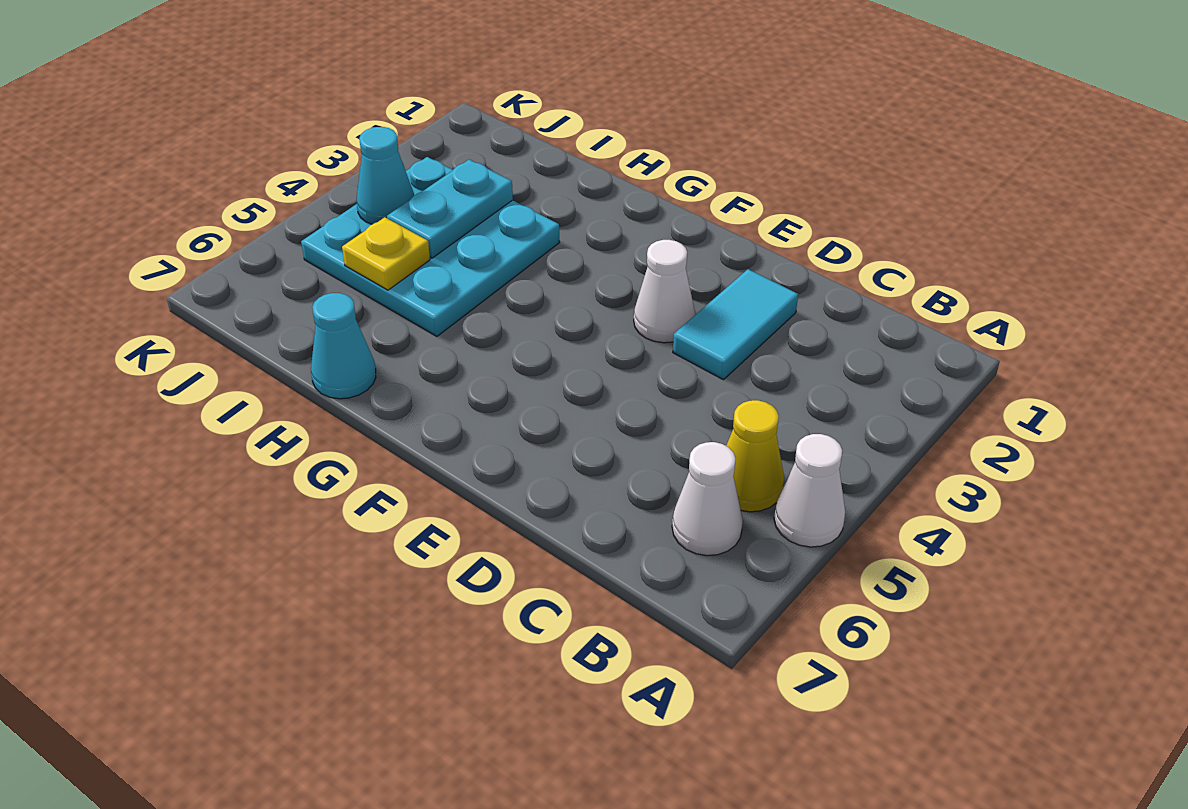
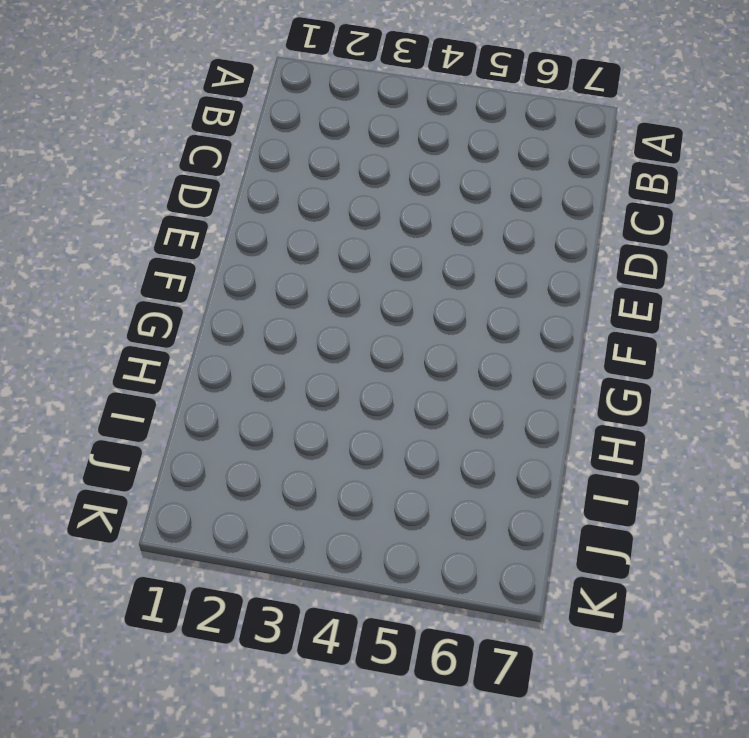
none -> white cone A5 level 1
none -> yellow cone B5 level 1

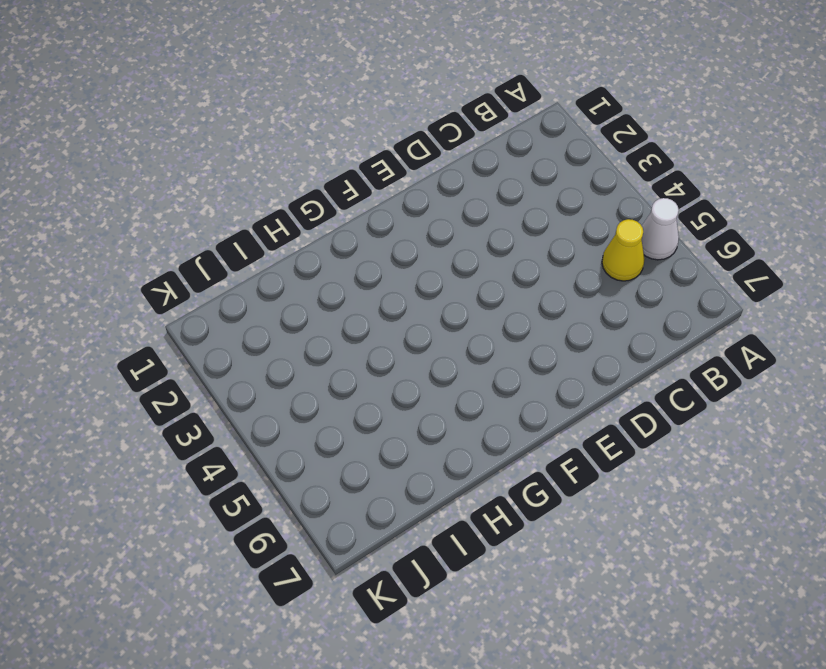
none -> white cone B6 level 1
none -> cyan tile D2:D3 level 1

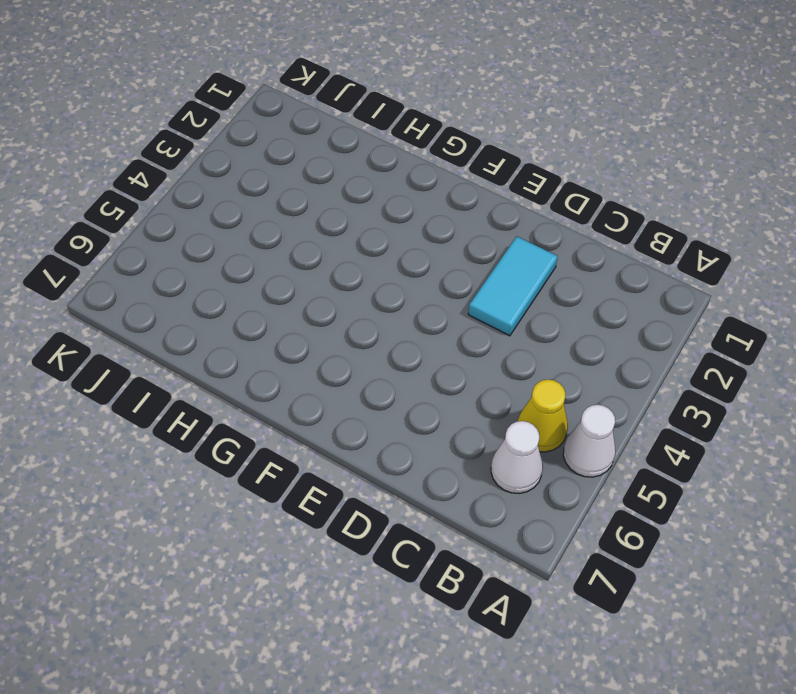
none -> white cone E3 level 1
none -> cyan plate H3:J5 level 1

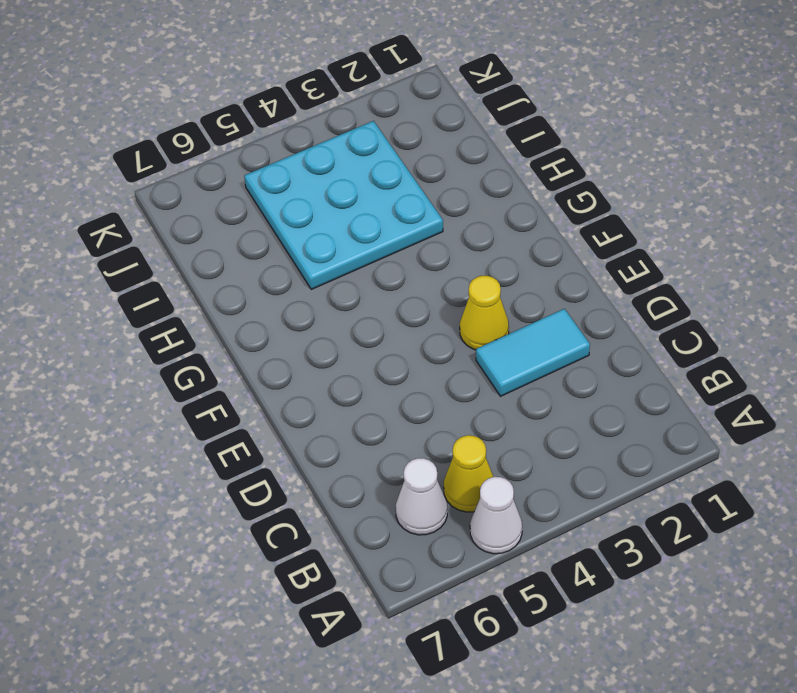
yellow cone E3 level 1 -> white cone E3 level 1
none -> cyan cone H7 level 1
none -> cyan plate I3:I4 level 2

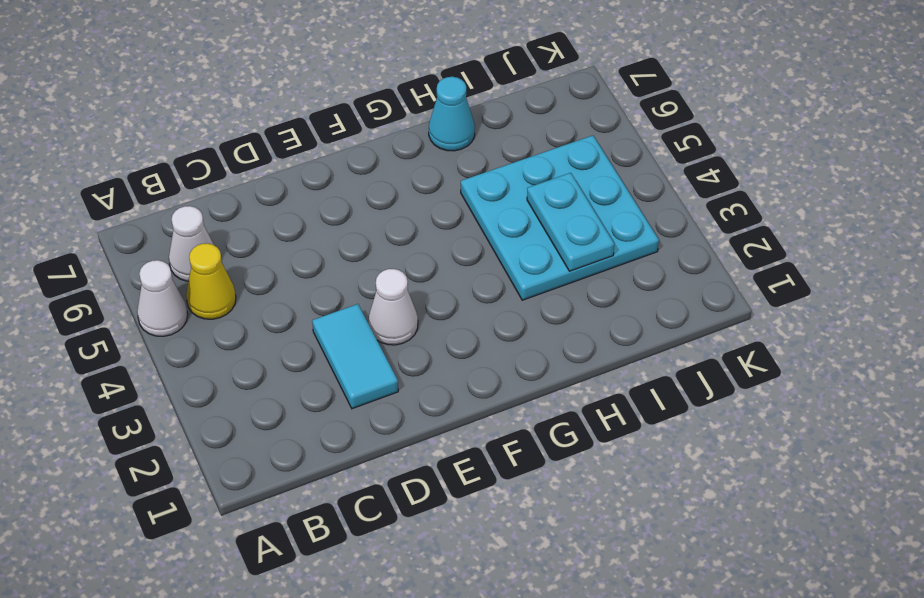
none -> yellow plate I5 level 2
none -> cyan cone J4 level 2

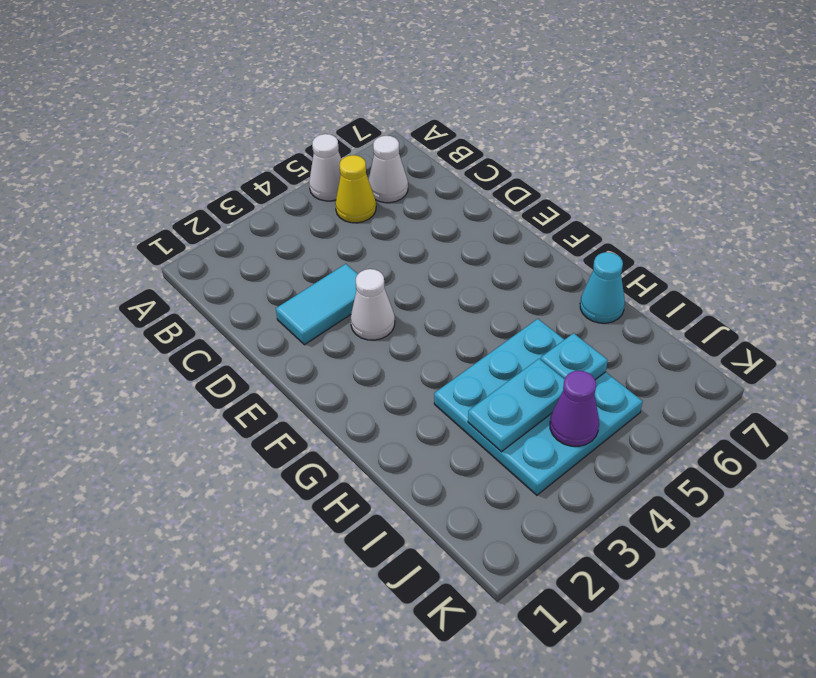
cyan plate I5 level 2 -> yellow plate I5 level 2
purple cone J4 level 2 -> cyan cone J4 level 2

